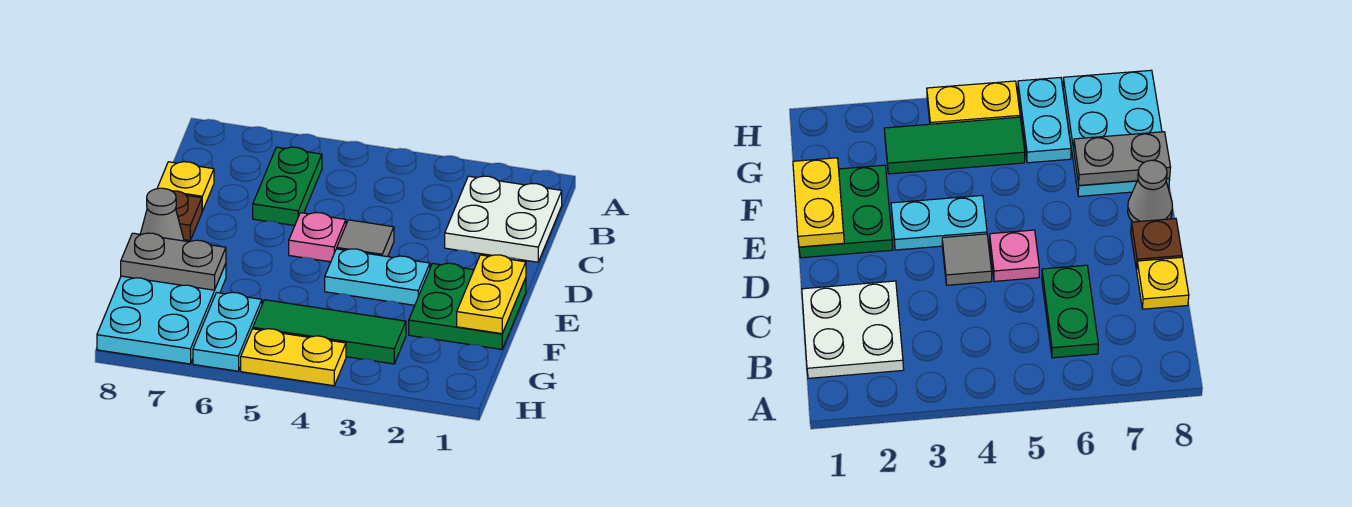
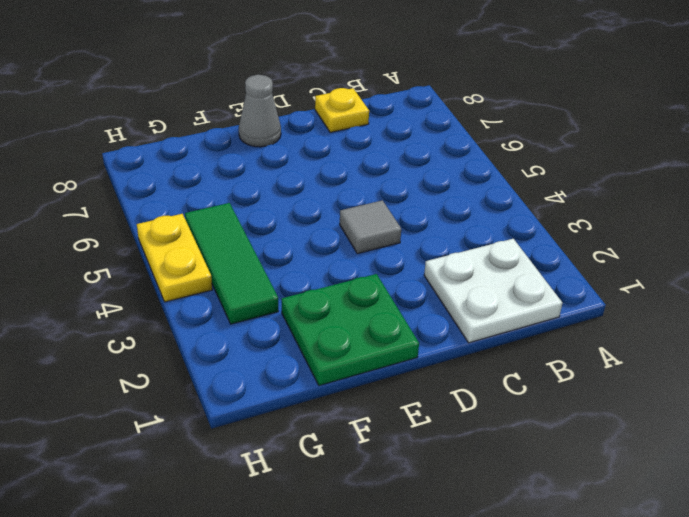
none -> green plate B6:C6 level 1
none -> pink plate D5 level 1
none -> brown plate D8 level 1

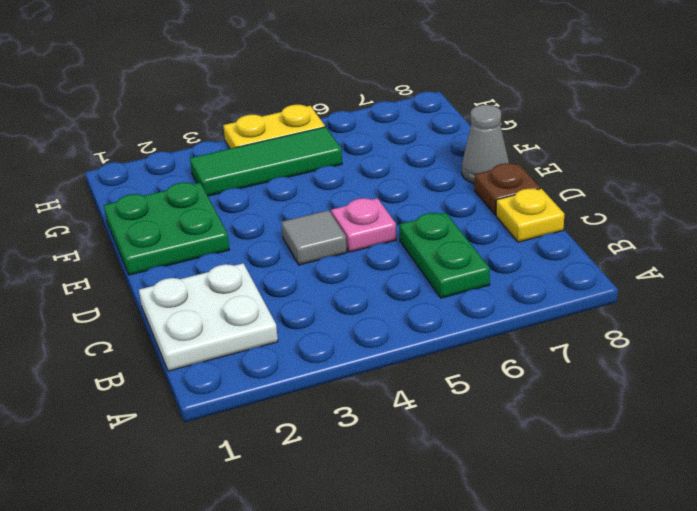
none -> cyan plate E3:E4 level 1
none -> cyan plate F7:H8 level 1
none -> cyan plate G6:H6 level 1

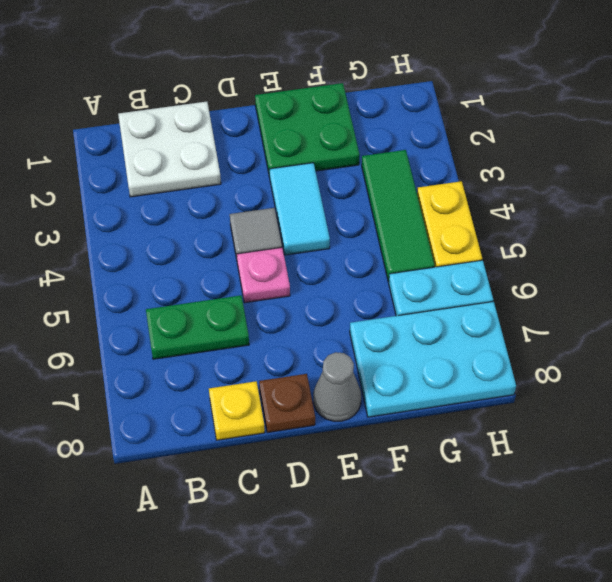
cyan tile E3:E4 level 1 -> cyan plate E3:E4 level 1
none -> yellow plate E1:F1 level 2
none -> grey plate F7:F8 level 2

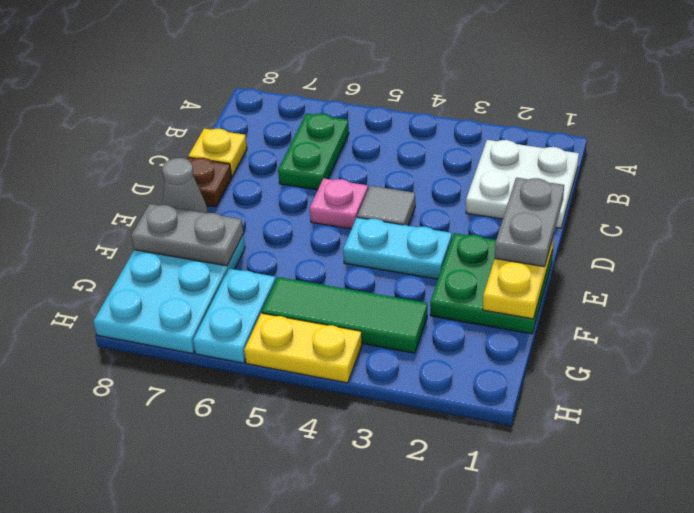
grey plate D1:E1 level 3 -> none

